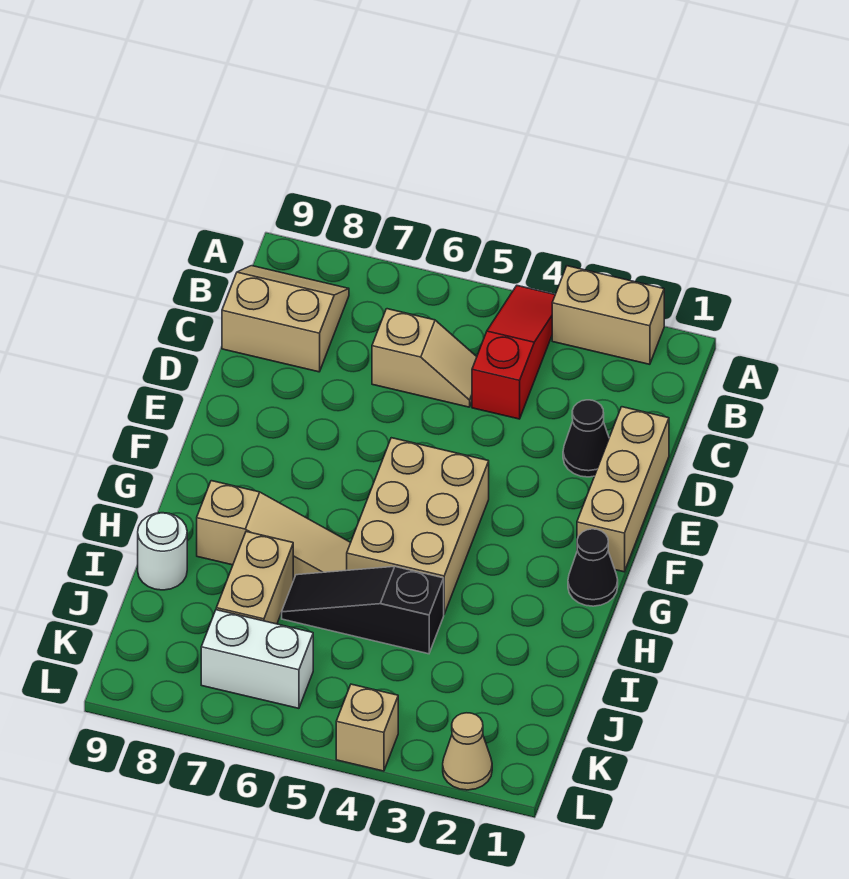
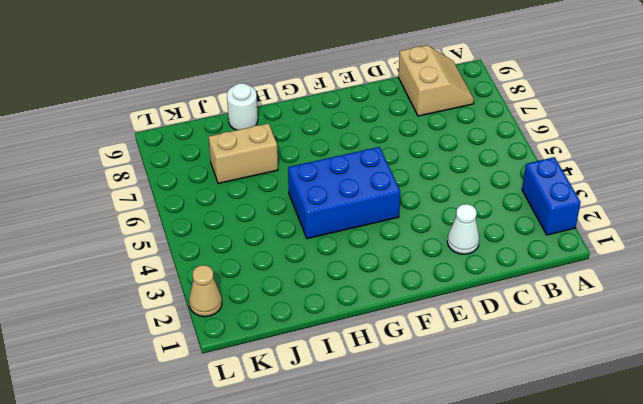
blue brick A2:A3 level 1 -> tan brick A2:A3 level 1
white cone D2 level 1 -> black cone D2 level 1
blue brick F4:H5 level 1 -> tan brick F4:H5 level 1
none -> red slope A4:C4 level 1 top C
none -> tan slope C5:C6 level 1 top 6
none -> tan brick D1:F1 level 1

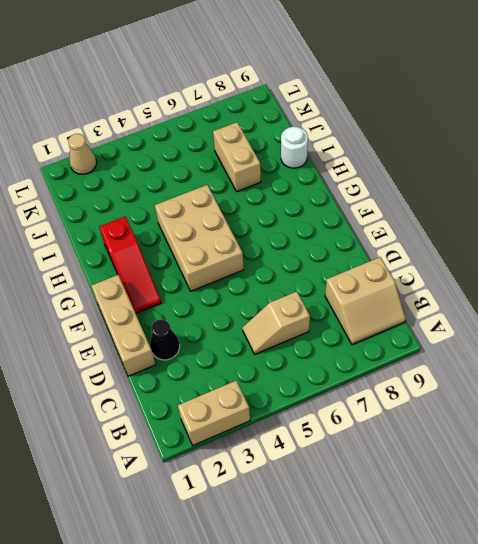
red slope F2:H2 level 1 top H -> red slope A4:C4 level 1 top C
none -> black cone G1 level 1
none -> tan slope H6:H8 level 1 top 8
none -> black slope I4:I6 level 1 top 4

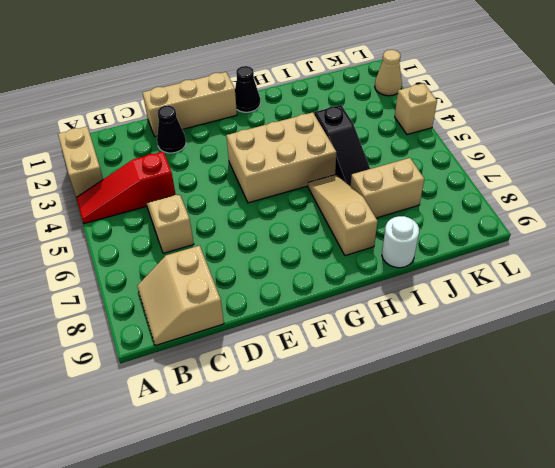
none -> white brick K6:K7 level 1

